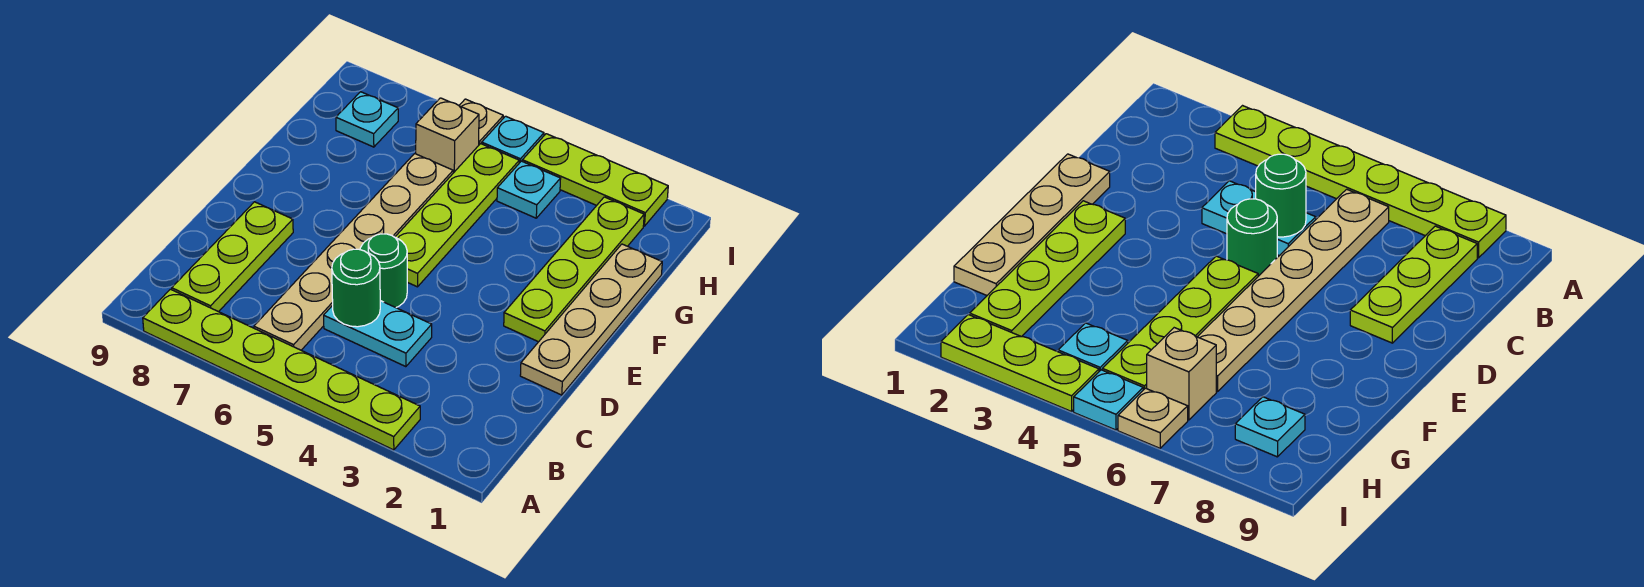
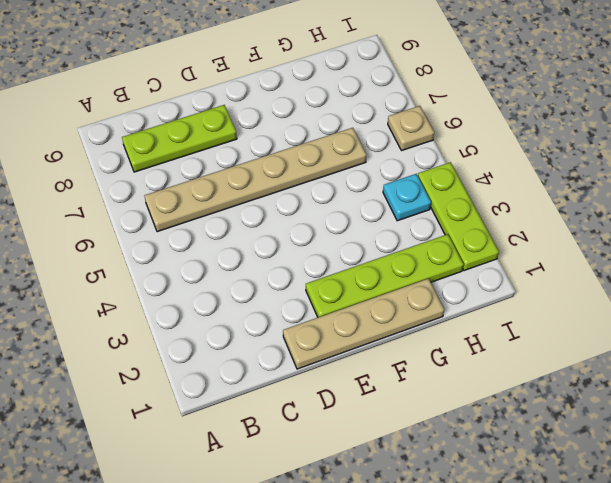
none -> lime plate A3:A8 level 1
none -> cyan plate C4:C5 level 1
none -> green round brick D5 level 1

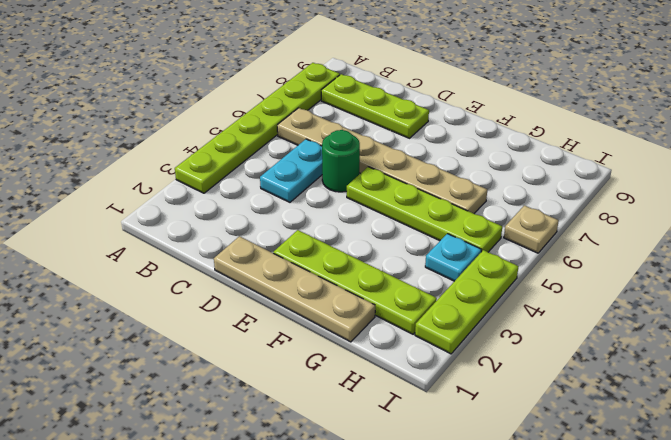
none -> tan brick H6 level 1
none -> cyan plate H8 level 1
none -> cyan plate I5 level 1

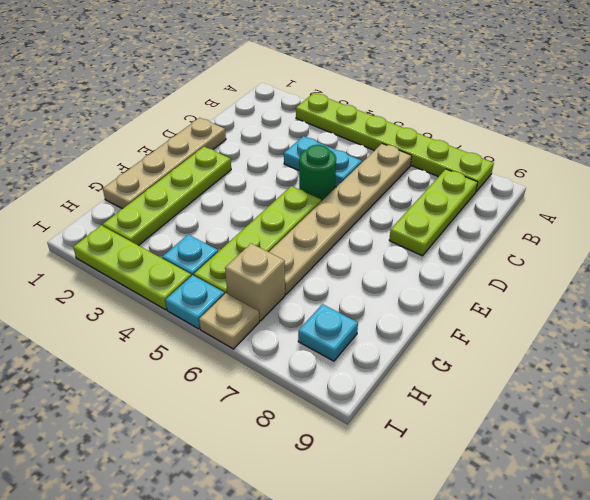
none -> green round brick C5 level 2

